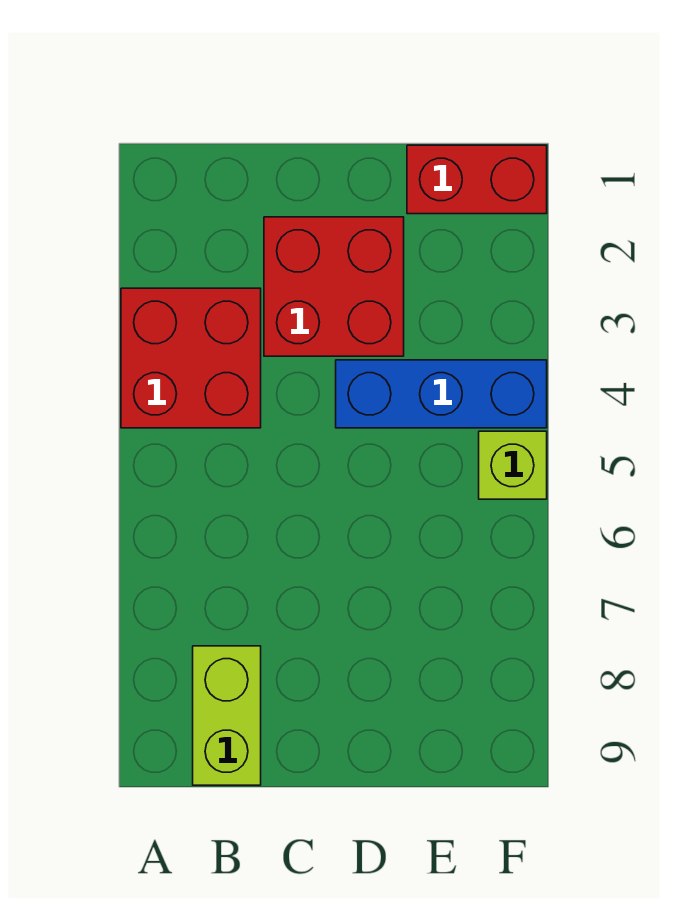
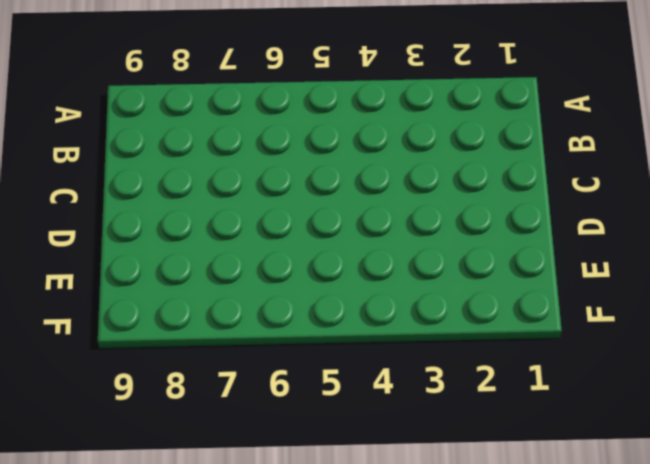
none -> red brick A3:B4 level 1
none -> lime brick B8:B9 level 1

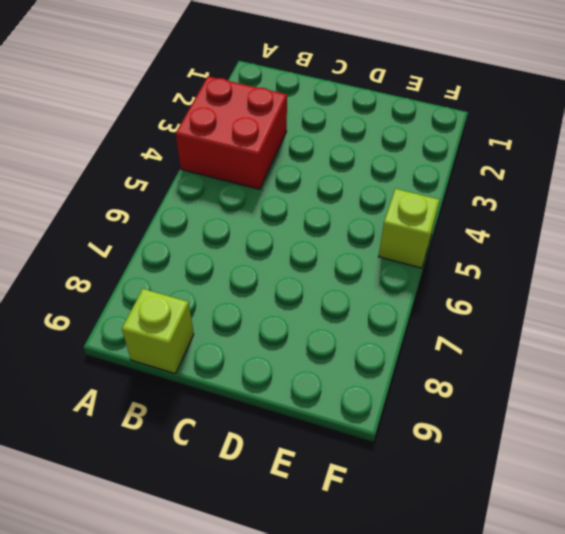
lime brick B9 level 1 -> lime brick B8:B9 level 1
none -> red brick C2:D3 level 1
none -> blue brick D4:F4 level 1

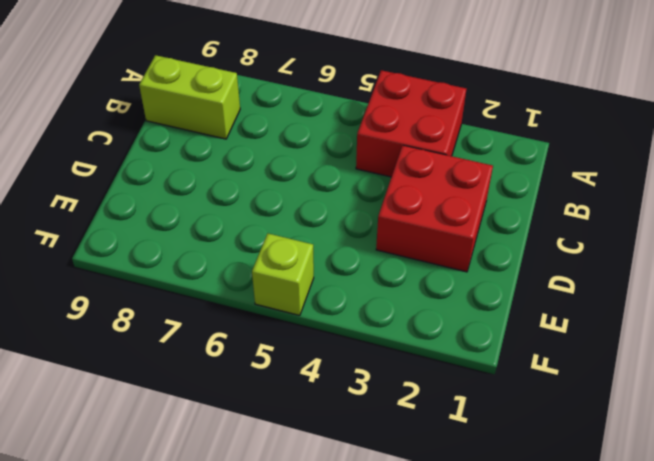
none -> blue brick D4:F4 level 1
none -> red brick E1:F1 level 1

